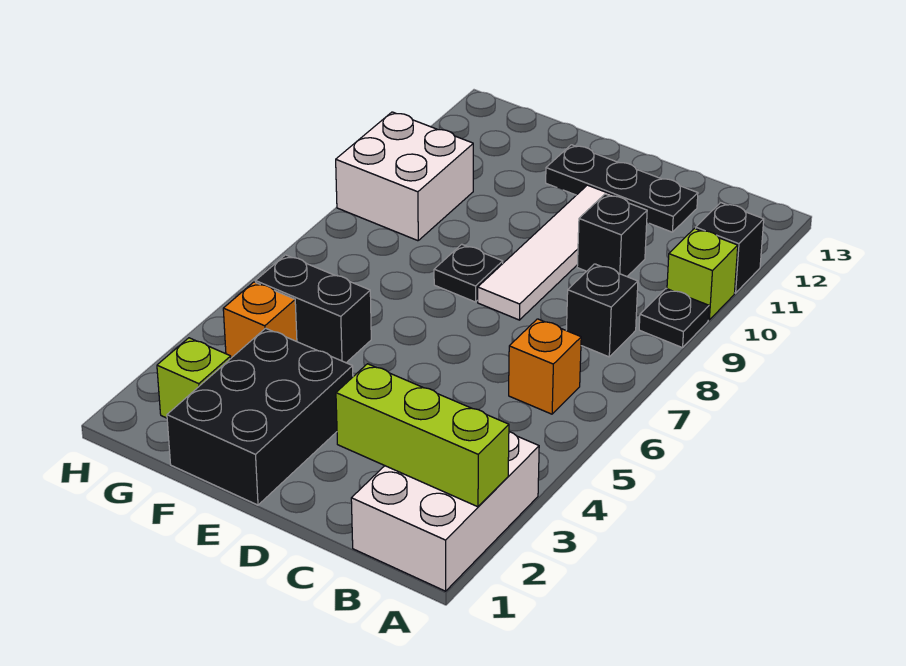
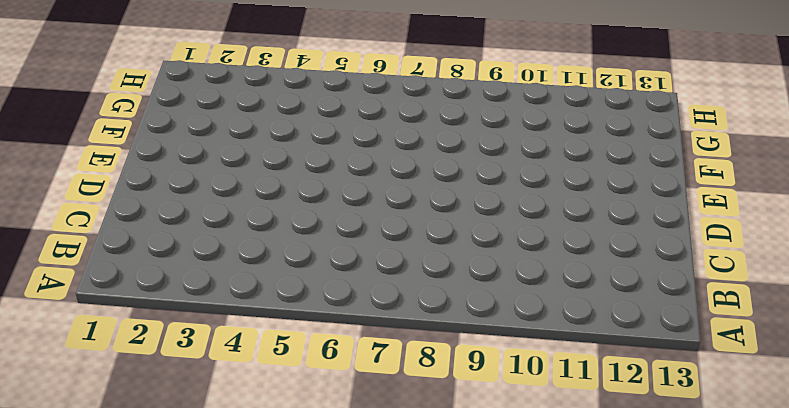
none -> white brick A1:B3 level 1
none -> black plate A9 level 1
none -> lime brick A10 level 1

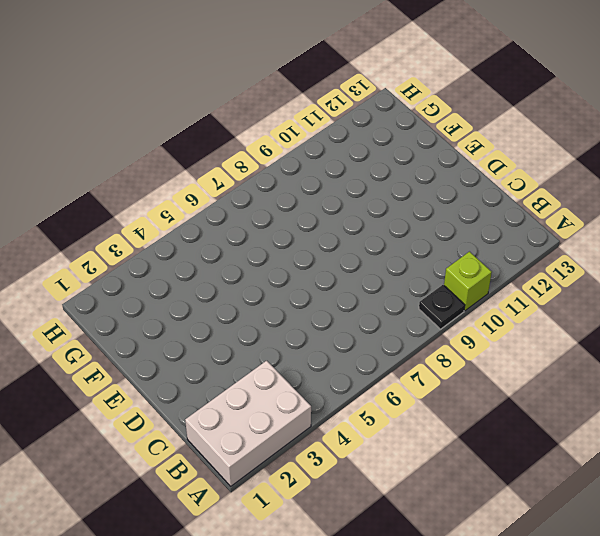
none -> black brick A11 level 1
none -> orange brick B6 level 1
none -> black brick B8 level 1

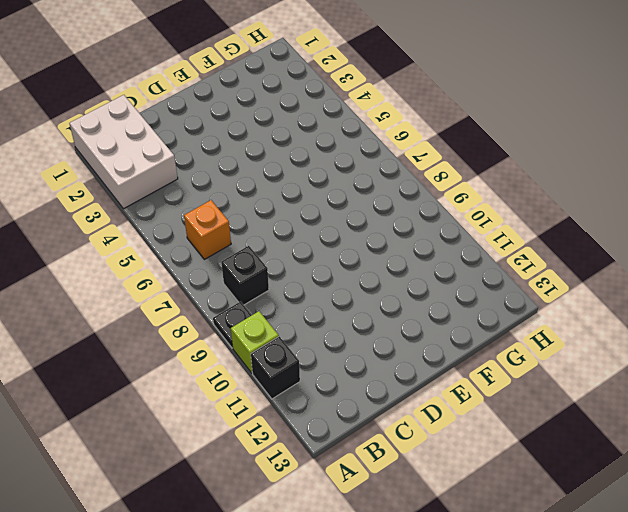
none -> black brick C10 level 1
none -> black plate C12:E12 level 1
none -> white tile D8:D11 level 1

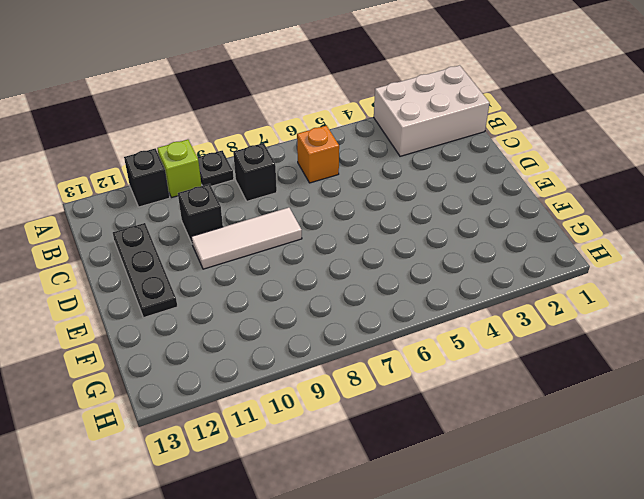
white tile D8:D10 level 1 -> white tile D8:D11 level 1
none -> black brick E1:F3 level 1
none -> black plate E8 level 1
none -> black brick F5:G5 level 1

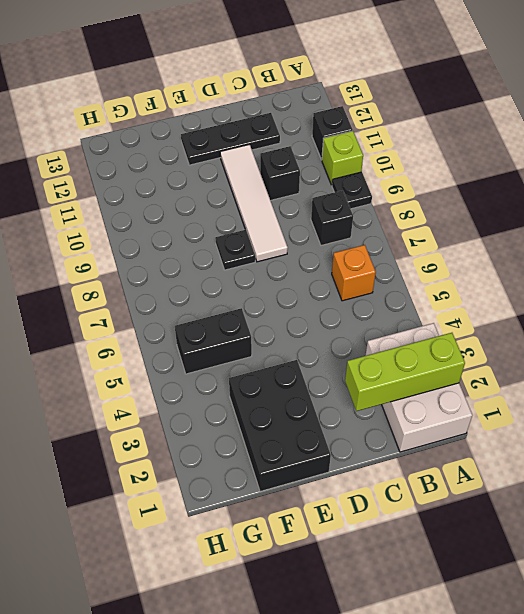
none -> lime brick G2 level 1
none -> orange brick G4 level 1
none -> white brick G9:H10 level 1

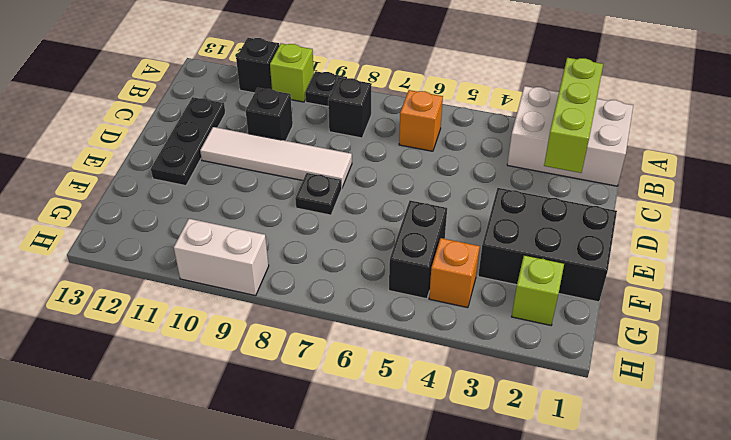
white brick H9:H10 level 1 -> white brick G9:H10 level 1

